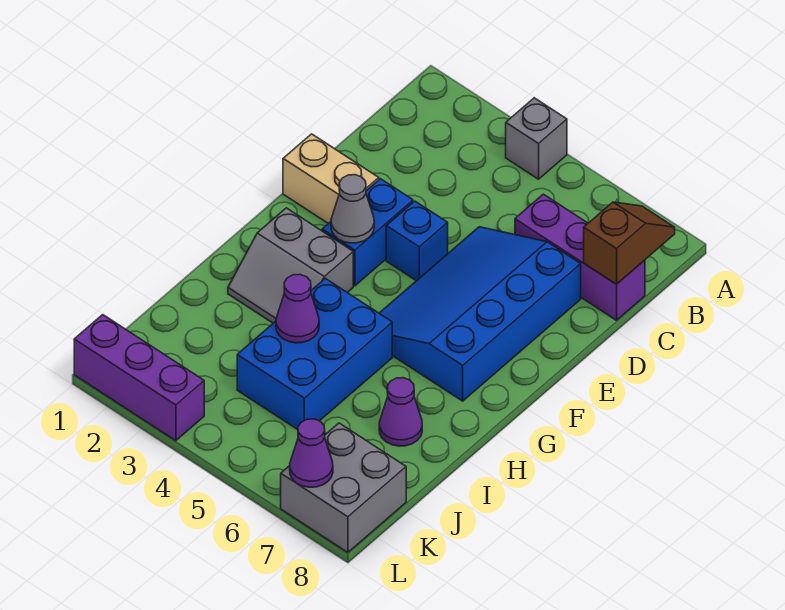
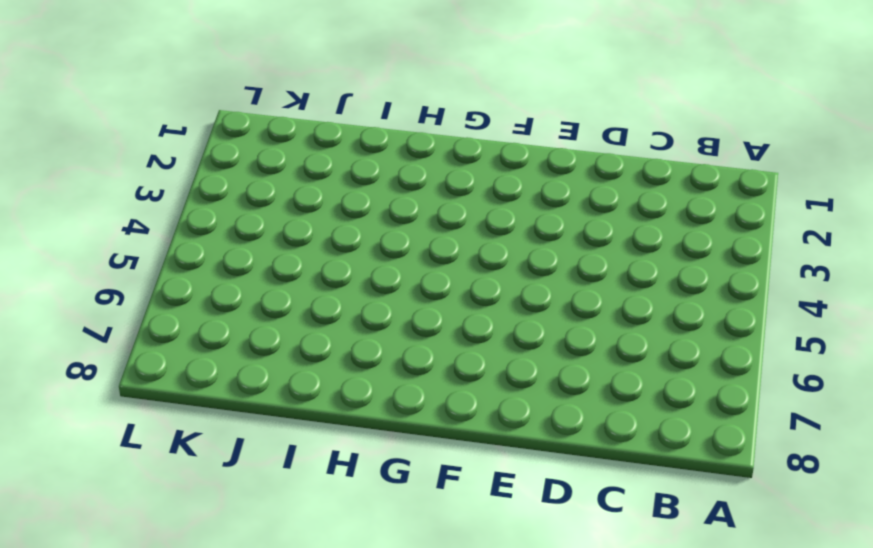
none -> grey brick A4 level 1
none -> purple brick C6:C8 level 1
none -> blue slope D5:G7 level 1 top 7

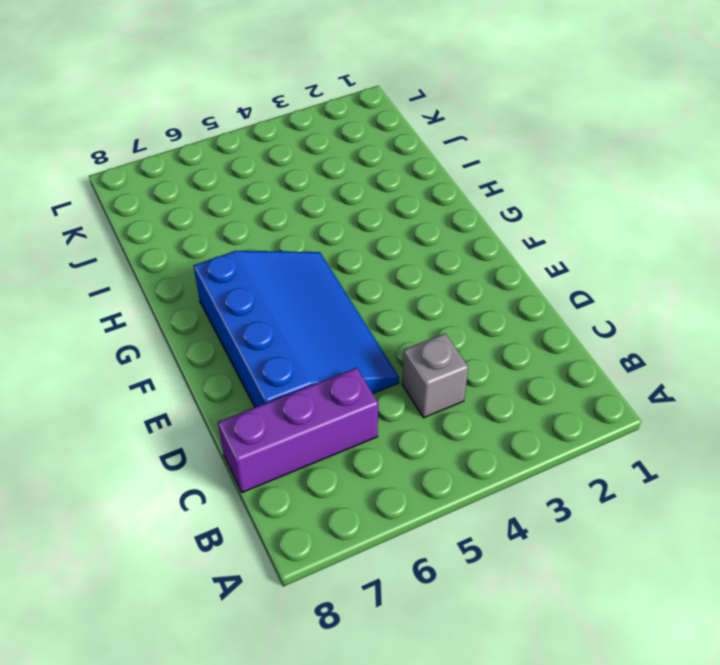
grey brick C4 level 1 -> grey brick A4 level 1
none -> tan brick E1:E2 level 1
none -> blue brick E3:F3 level 1
none -> blue brick E4 level 1

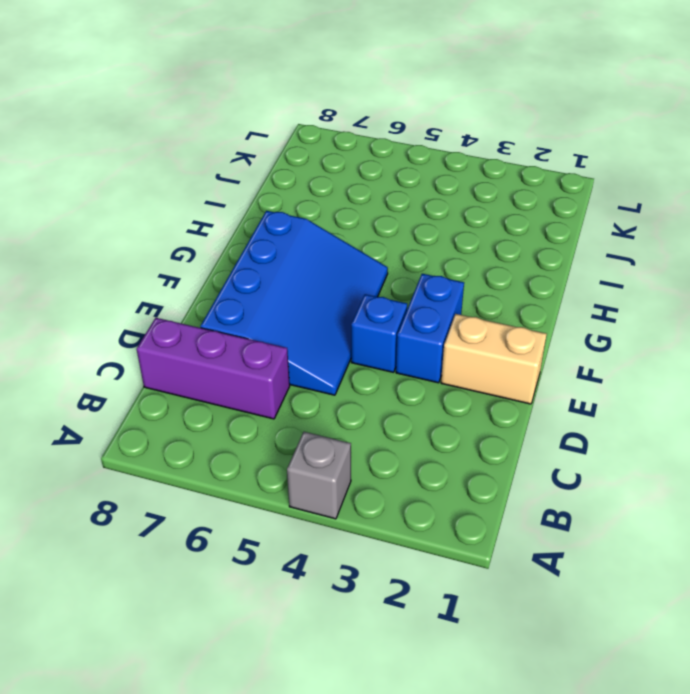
none -> grey slope G2:H3 level 1 top G
none -> blue brick H4:J5 level 1
none -> purple cone I7 level 1

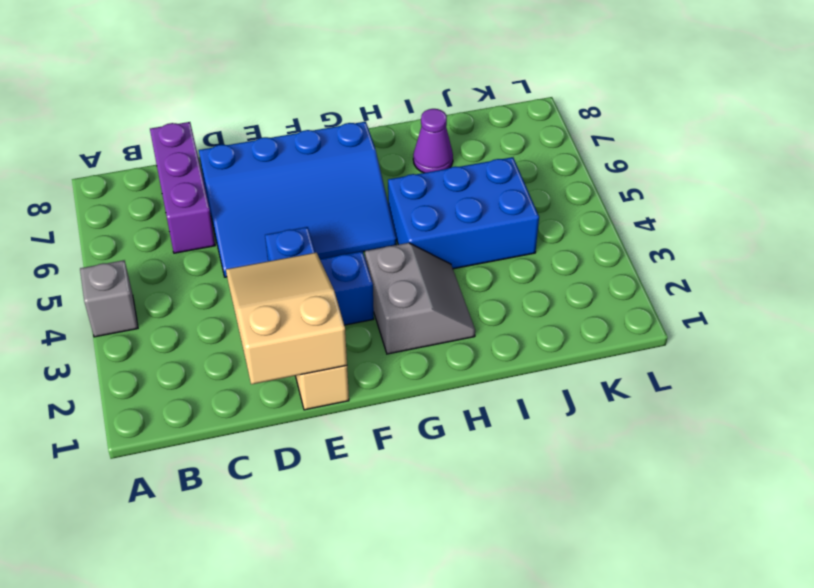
tan slope D1:E3 level 2 top 1 -> none
none -> grey brick K7:L8 level 1
none -> purple brick L1:L3 level 1
none -> brown slope B8:C8 level 2 top C

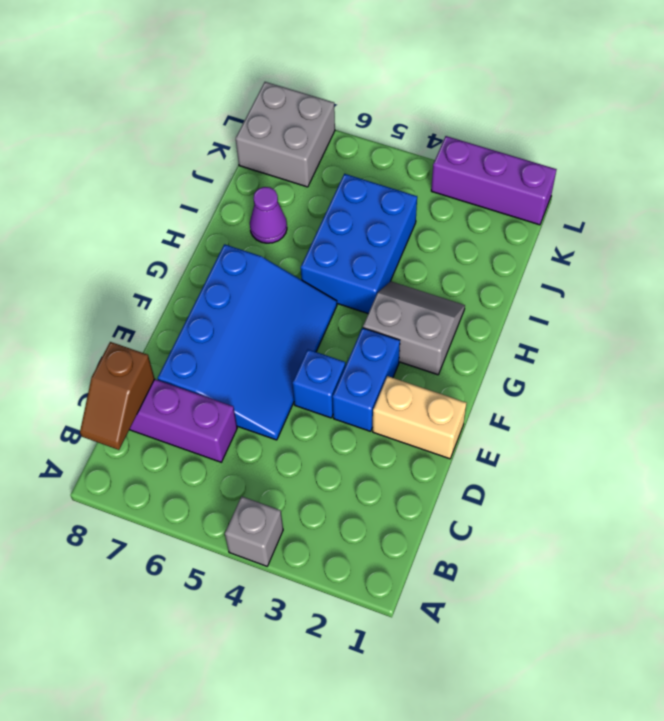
none -> grey cone F3 level 2
none -> purple cone I4 level 2
none -> purple cone L7 level 2

